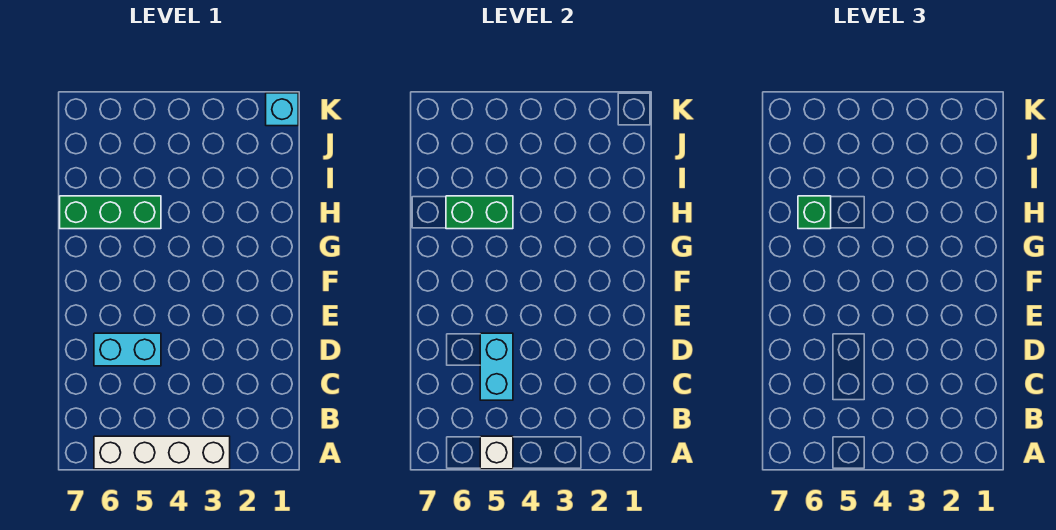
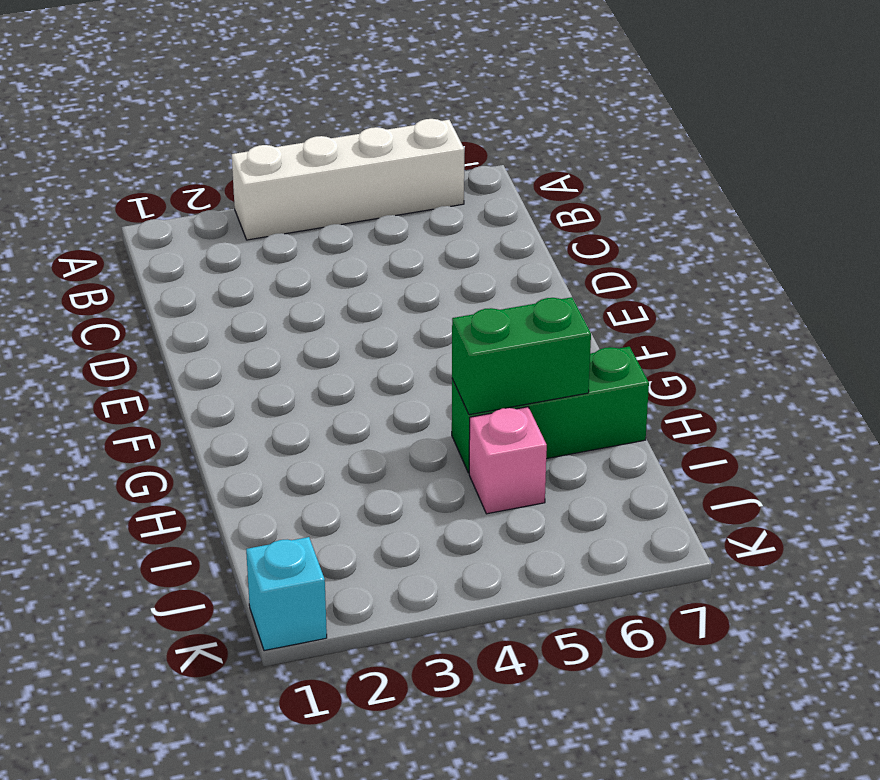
pink brick I5 level 1 -> none
none -> cyan brick D5:D6 level 1
none -> white brick A5 level 2

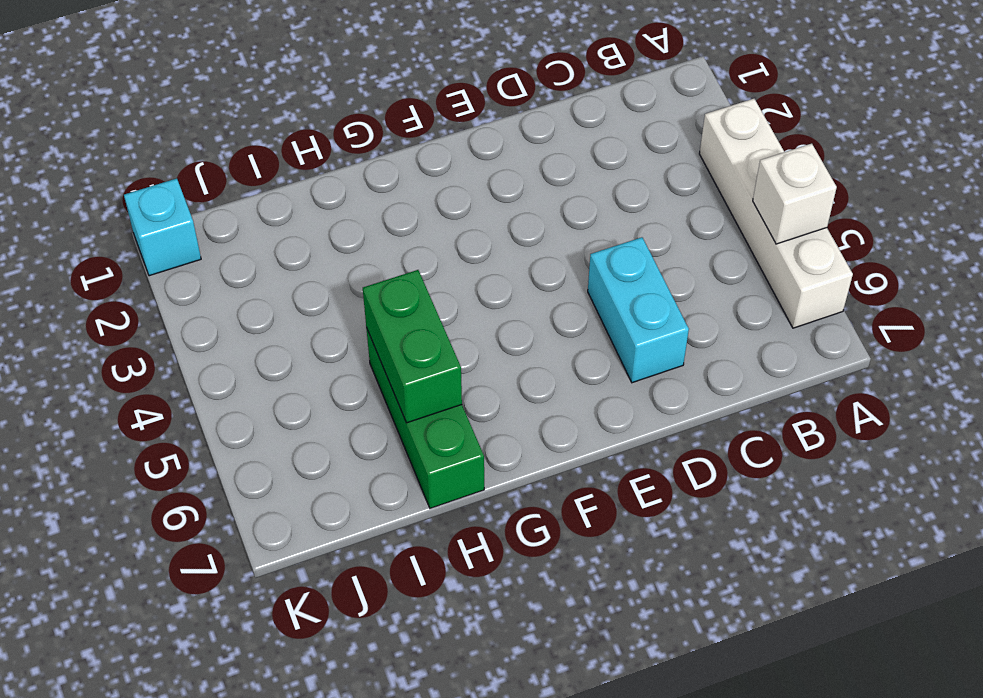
none -> cyan brick C5:D5 level 2
none -> green brick H6 level 3

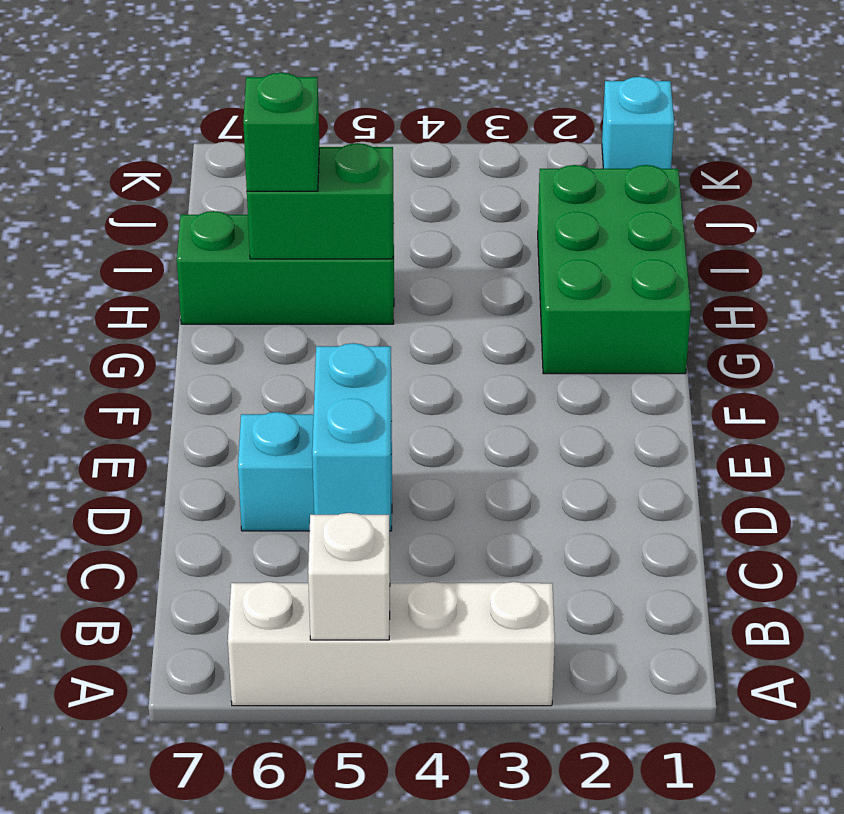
green brick G1:I2 level 1 -> none

